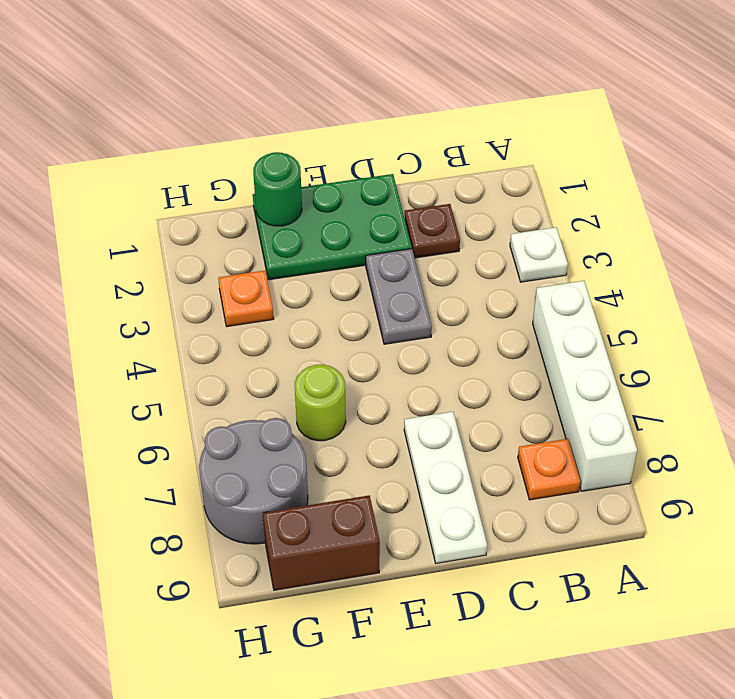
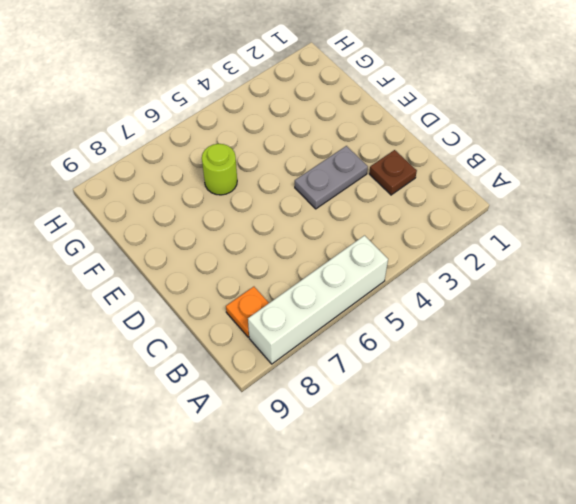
none -> white plate A3 level 1
none -> green plate D1:F2 level 1
none -> white plate D7:D9 level 1

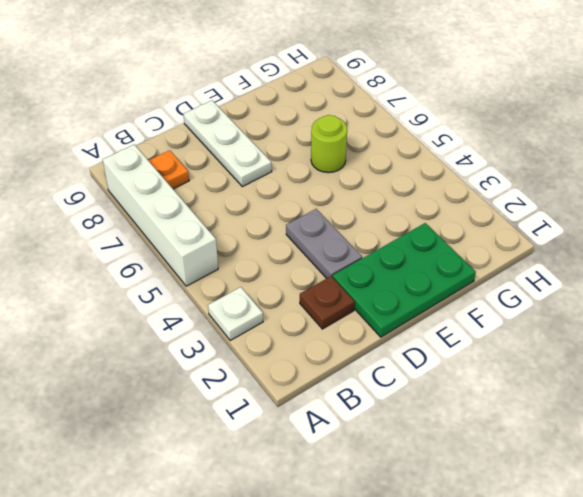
none -> brown brick F9:G9 level 1
none -> orange plate G3 level 1
none -> grey round brick G7:H8 level 1

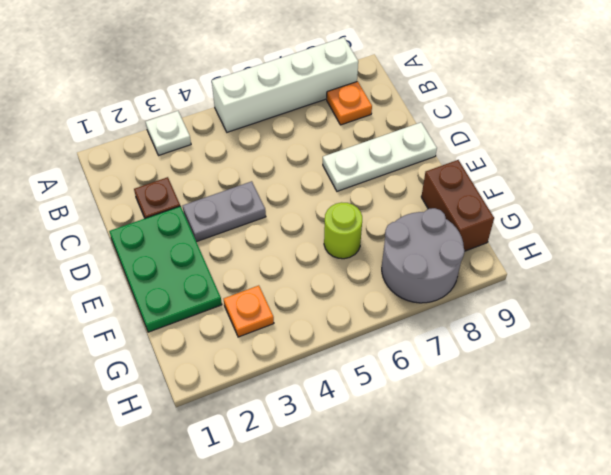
none -> green round brick F1 level 2

